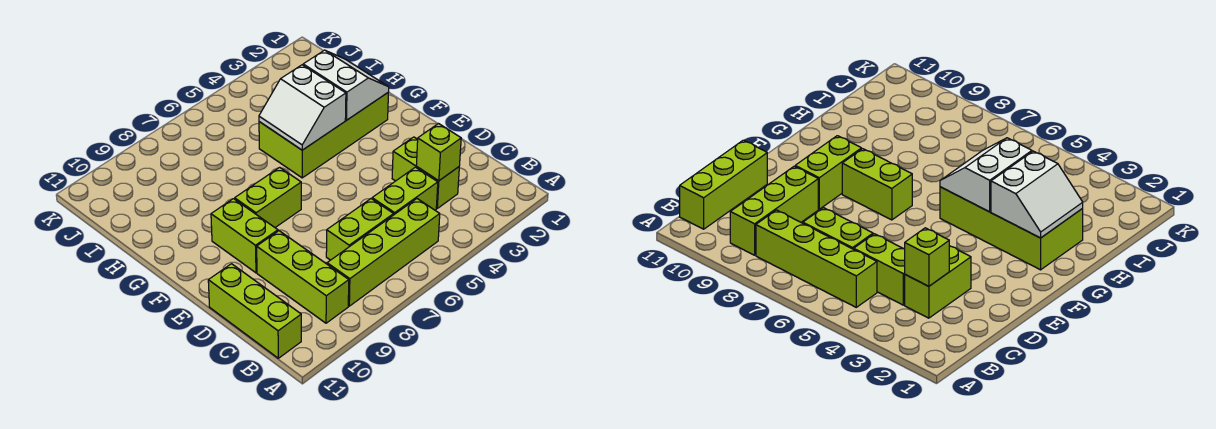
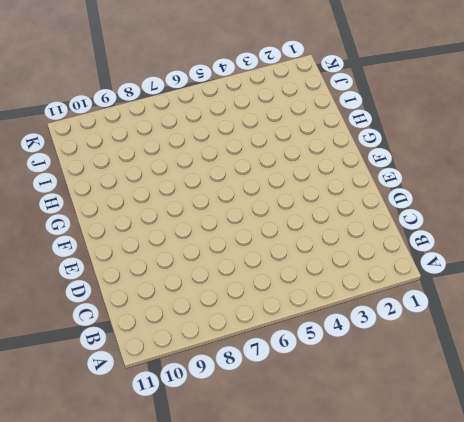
none -> lime brick B5:B8 level 1
none -> lime brick B9:D9 level 1
none -> lime brick B11:D11 level 1

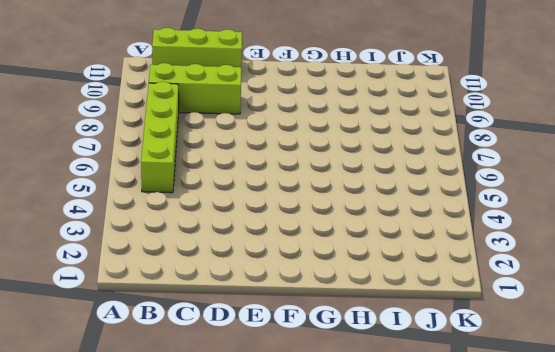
none -> lime brick C3:D3 level 1
none -> lime brick C4:C5 level 1
none -> lime brick C6:C7 level 1

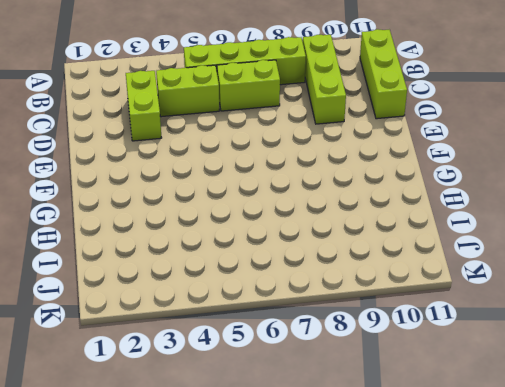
none -> lime brick E9:F9 level 1
none -> lime brick F7:F8 level 1
none -> lime brick G2:H5 level 1

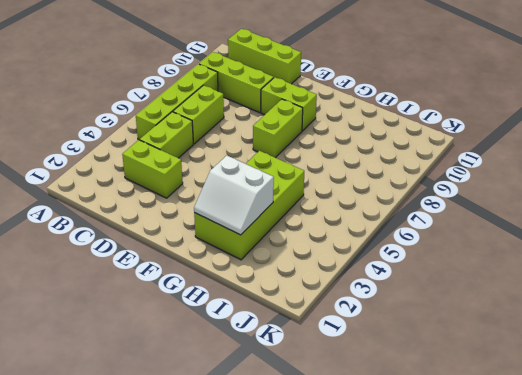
none -> lime brick C3 level 2
none -> white slope G4:H5 level 2 top 4

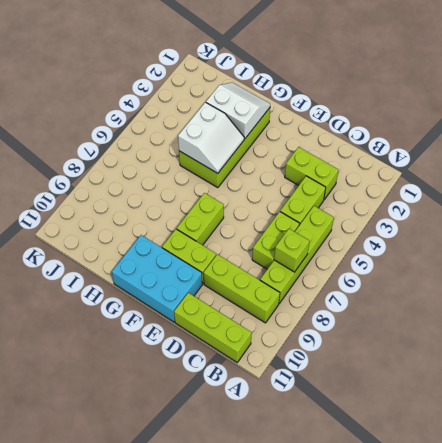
lime brick B7 level 2 -> lime brick C3 level 2
cyan brick E10:G11 level 1 -> none
white slope G4:H5 level 2 top H -> white slope G4:H5 level 2 top 4

